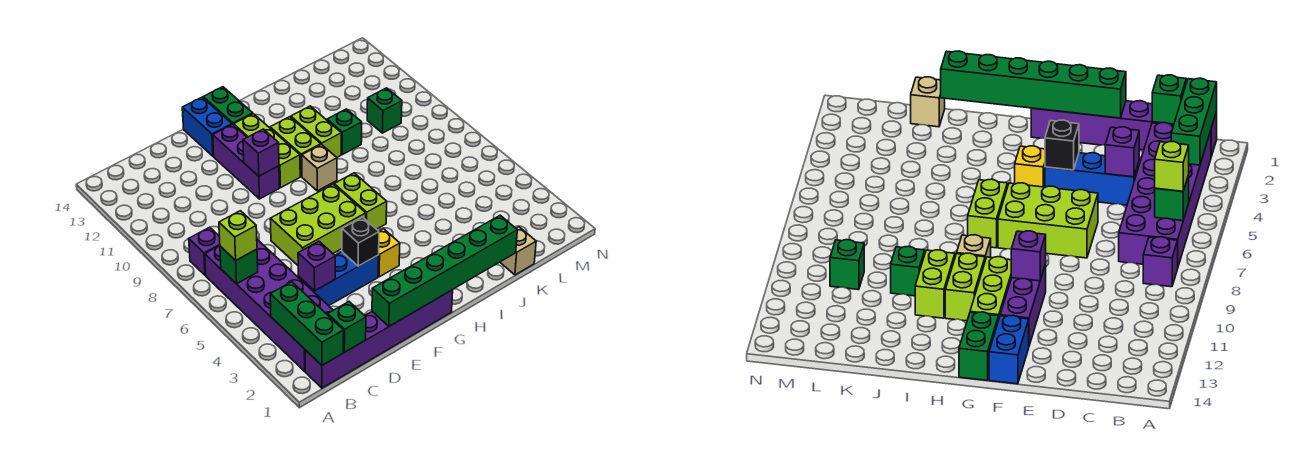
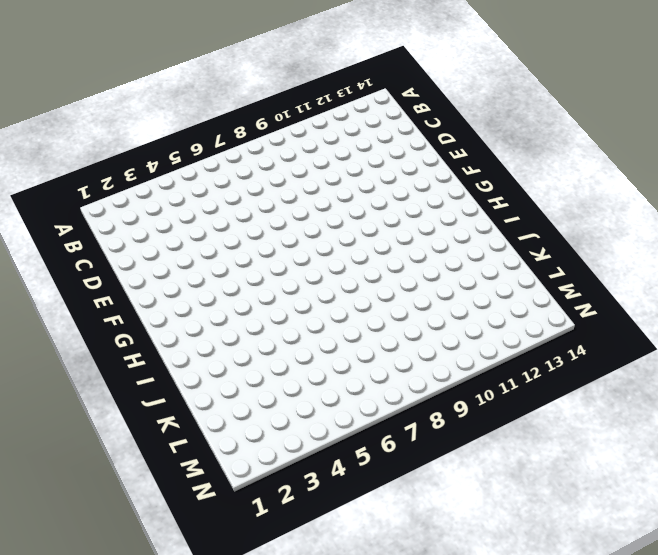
none -> purple brick B1:G1 level 1
none -> purple brick B2:C7 level 1
none -> purple brick B8 level 1

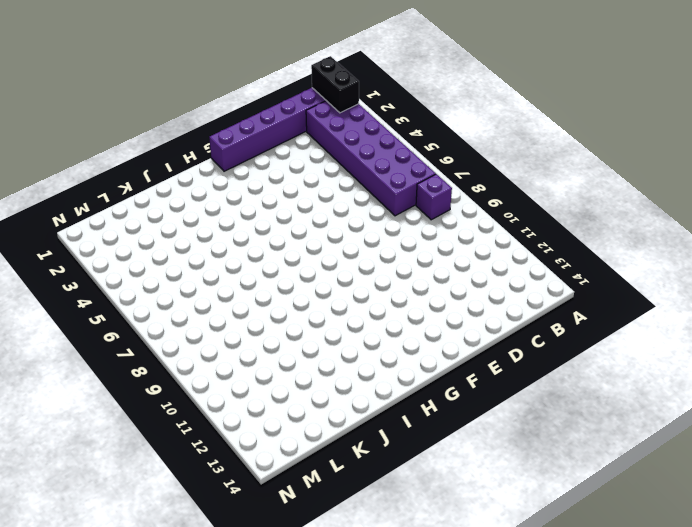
black brick B1:B2 level 2 -> green brick B1:B3 level 2
none -> blue brick D4:F4 level 1
none -> lime brick E6:G7 level 1
none -> purple brick F10:F12 level 1

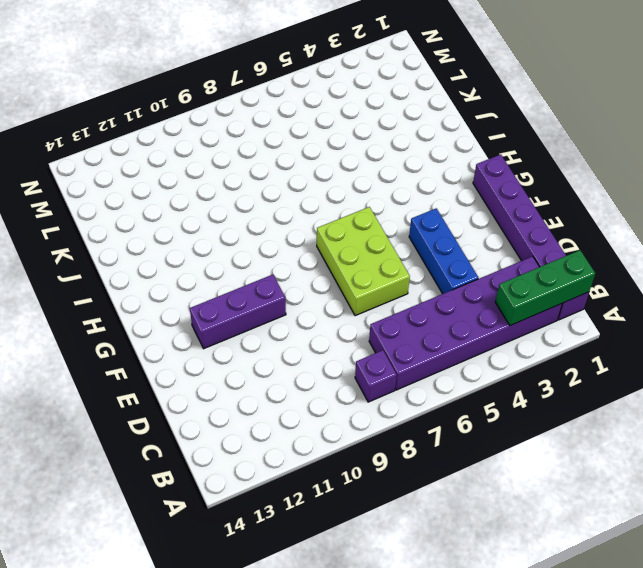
none -> blue brick F13:F14 level 1
none -> yellow brick G4 level 1
none -> lime brick G10:G12 level 1

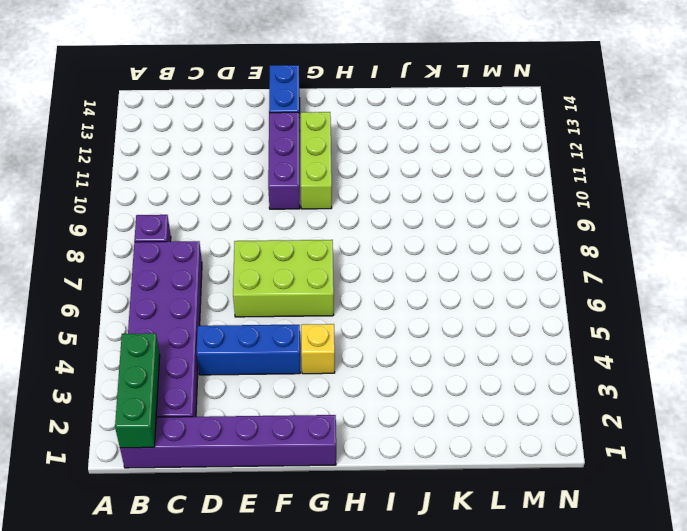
none -> green brick G13:G14 level 1
none -> lime brick H6:H7 level 1
none -> tan brick H9 level 1

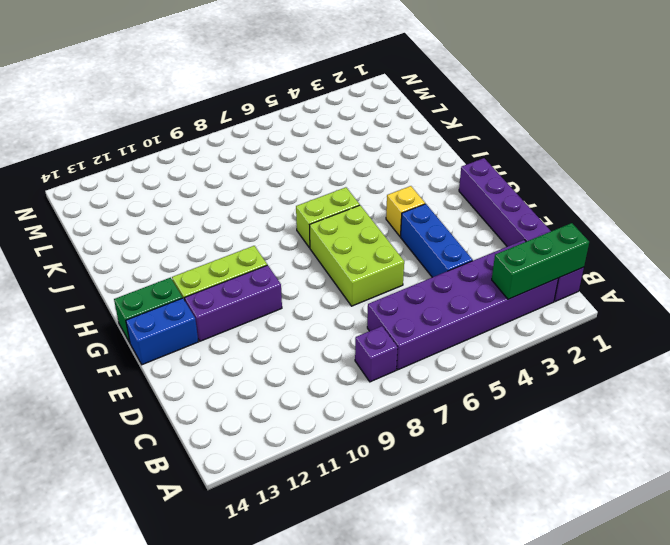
none -> tan brick H9 level 1
none -> lime brick H10:H11 level 1
none -> lime brick I10:I11 level 1

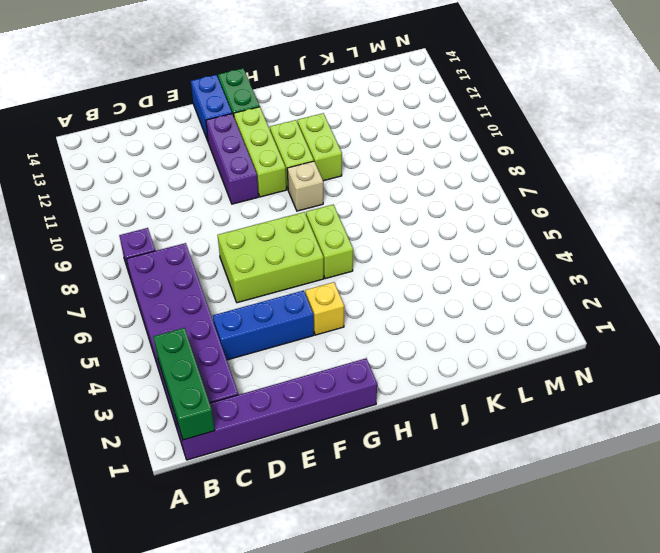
none -> green brick J10 level 1
none -> tan brick K1 level 1
none -> green brick L10 level 1

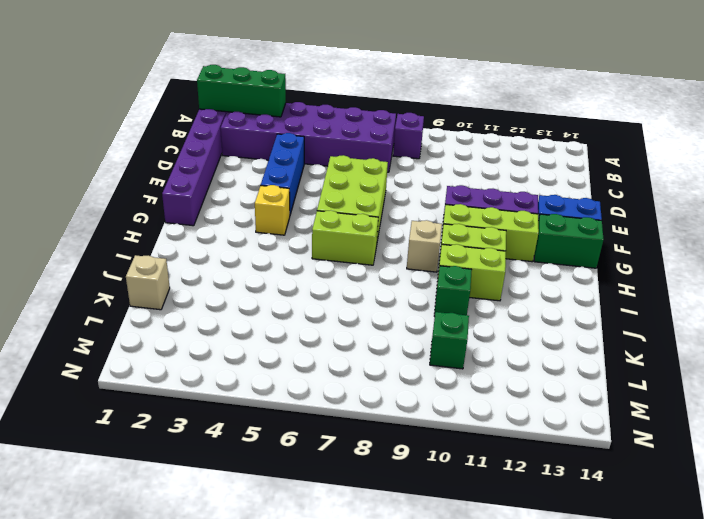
none -> green brick B6 level 2
none -> green brick C1 level 2
none -> purple brick D4 level 2

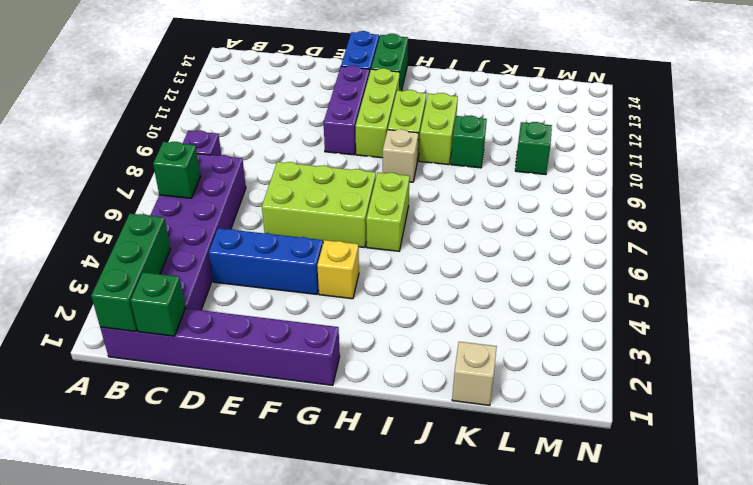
none -> purple brick D4 level 2
none -> green brick E1:J1 level 2
none -> black brick F4 level 2

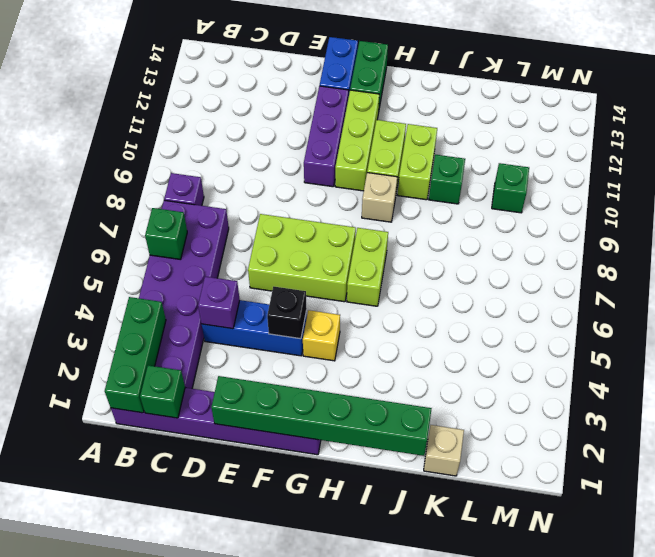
none -> purple brick F10 level 2
none -> lime brick B6 level 3

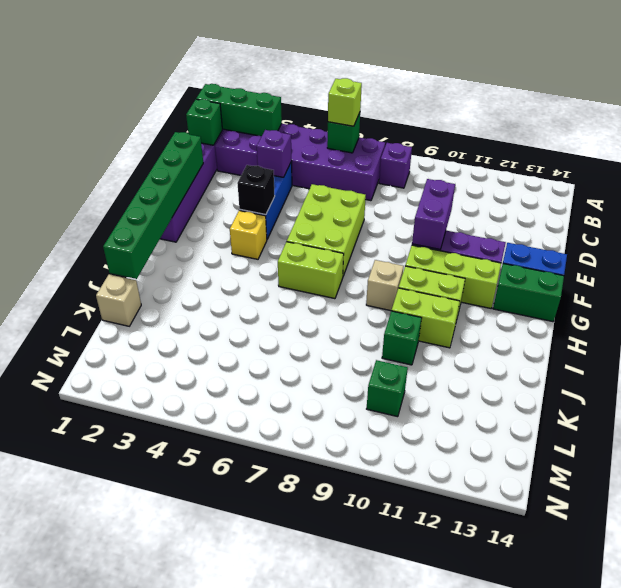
purple brick E10:F10 level 2 -> purple brick F10 level 2

